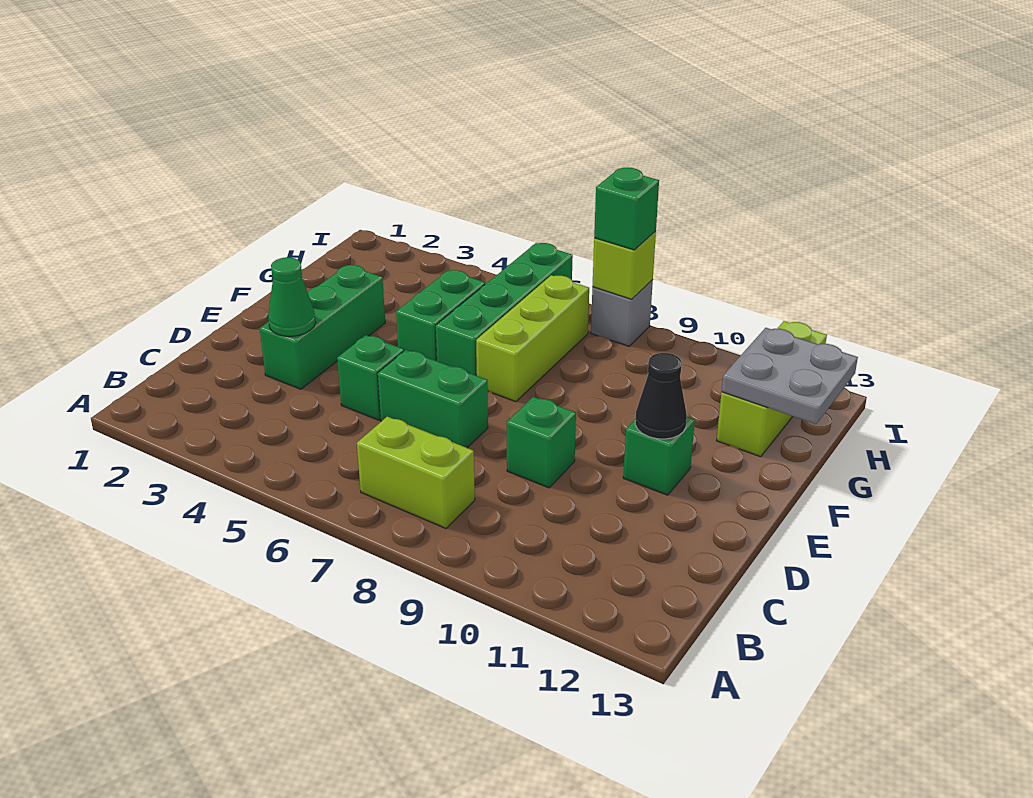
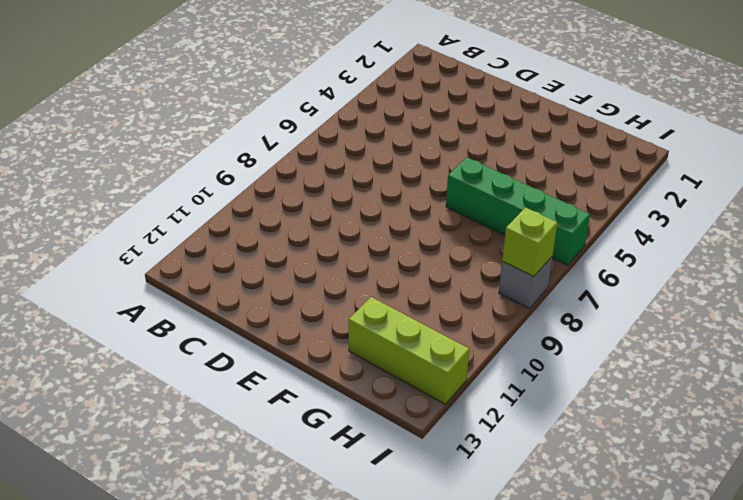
none -> lime brick B7:B8 level 1
none -> green brick D3:F3 level 1
none -> green brick D5 level 1

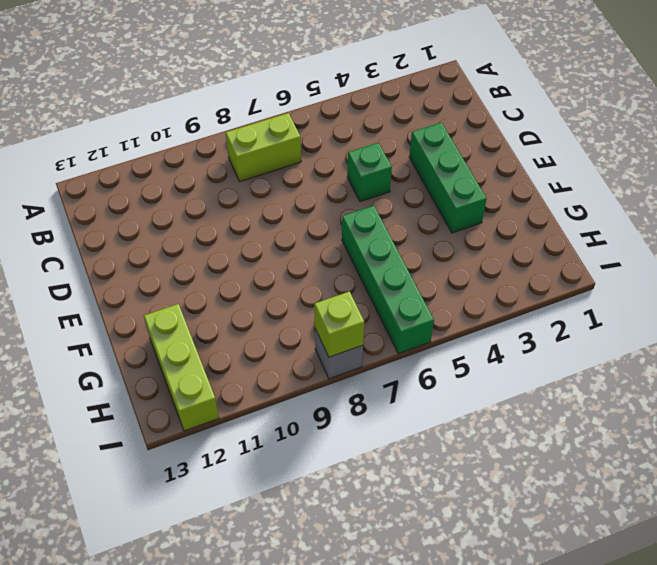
none -> green brick D6:D7 level 1
none -> green brick D9 level 1
none -> green brick E11 level 1

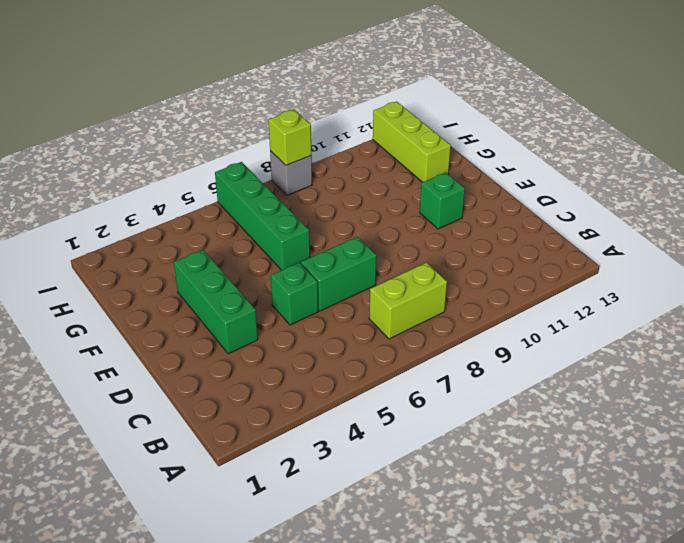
none -> green brick D9 level 1
none -> green brick F5:G5 level 1
none -> lime brick F7:H7 level 1

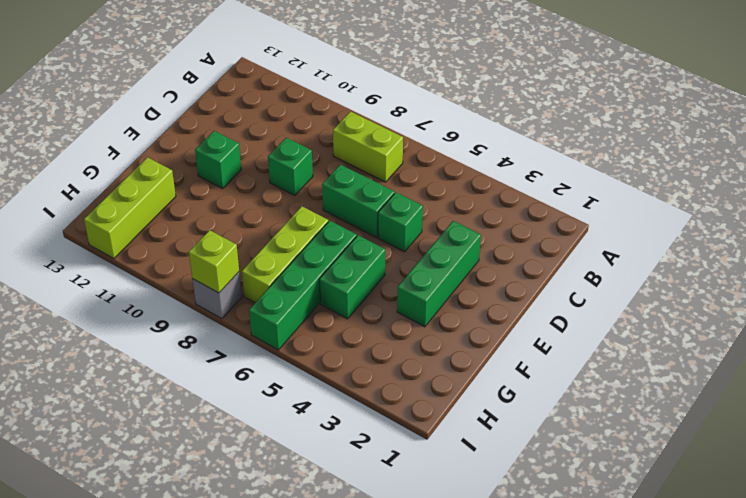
none -> green cone D3 level 2
none -> black cone E11 level 2
none -> grey plate G12:H13 level 2

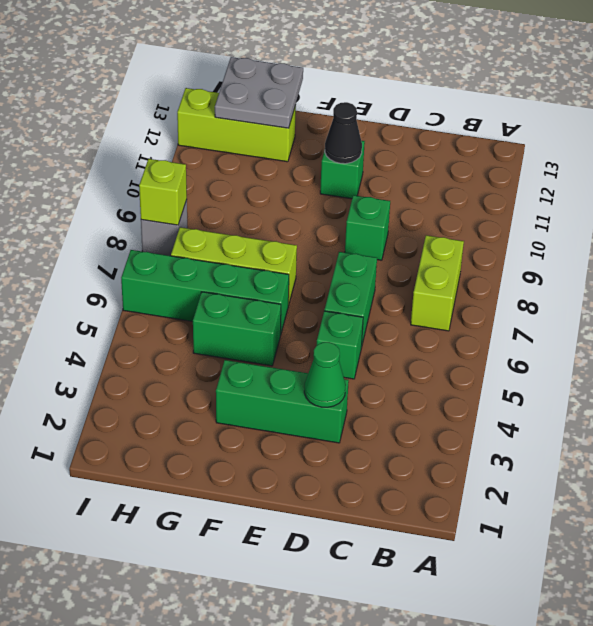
none -> green brick I8 level 3

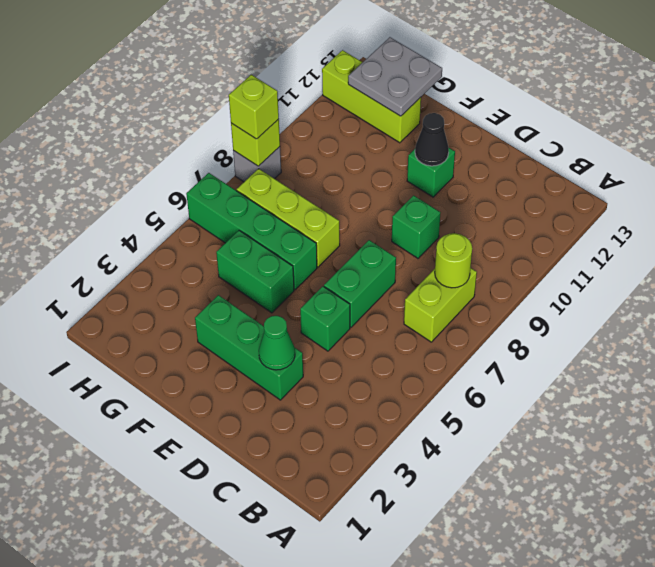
lime round brick B8 level 2 -> none
lime brick I8 level 3 -> green brick I8 level 3

